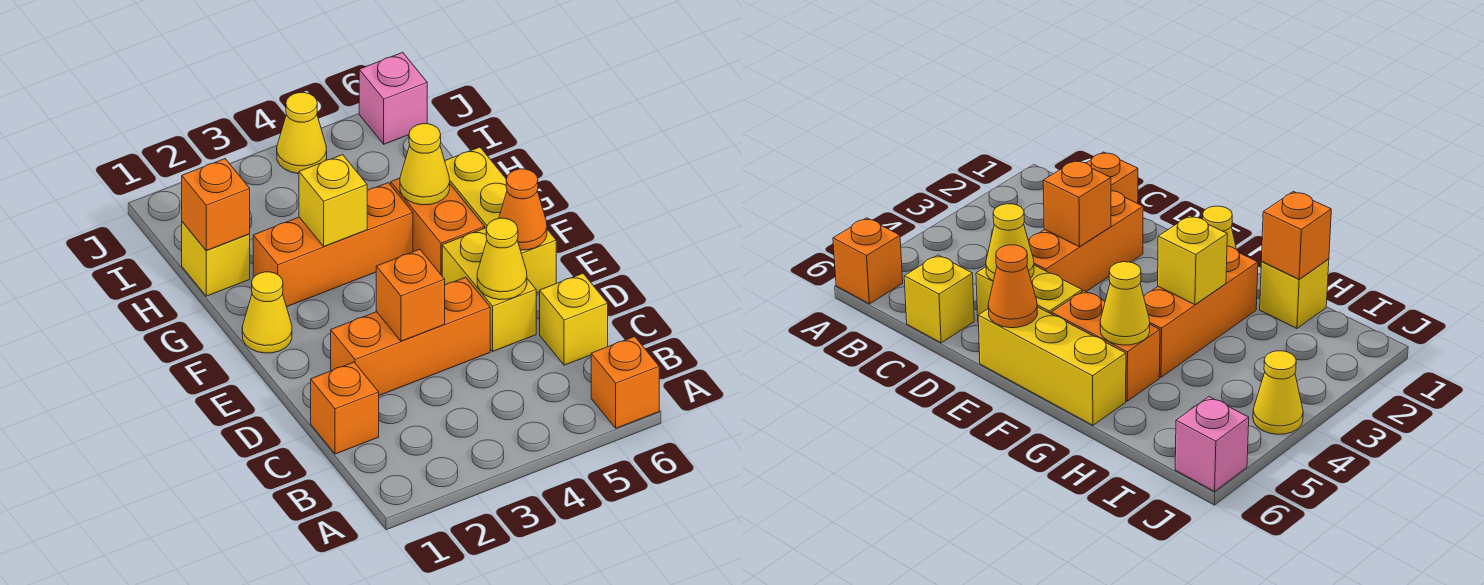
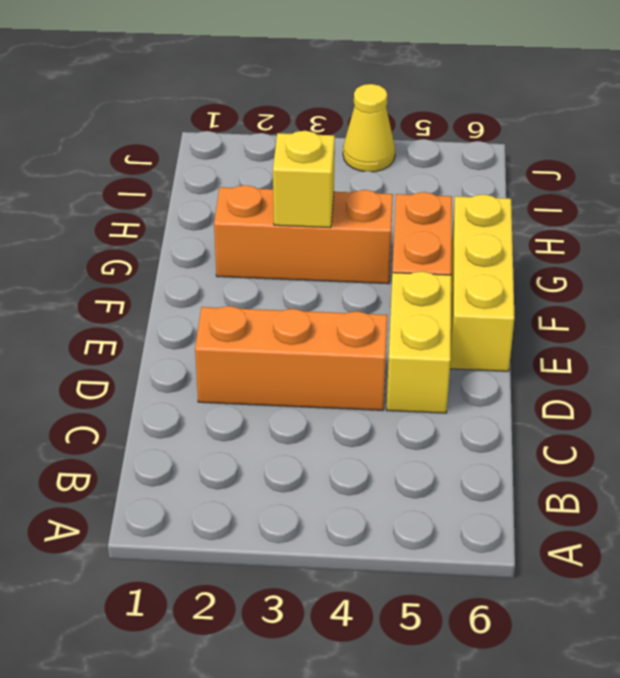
none -> orange brick A6 level 1
none -> orange brick C1 level 1
none -> yellow brick C6 level 1

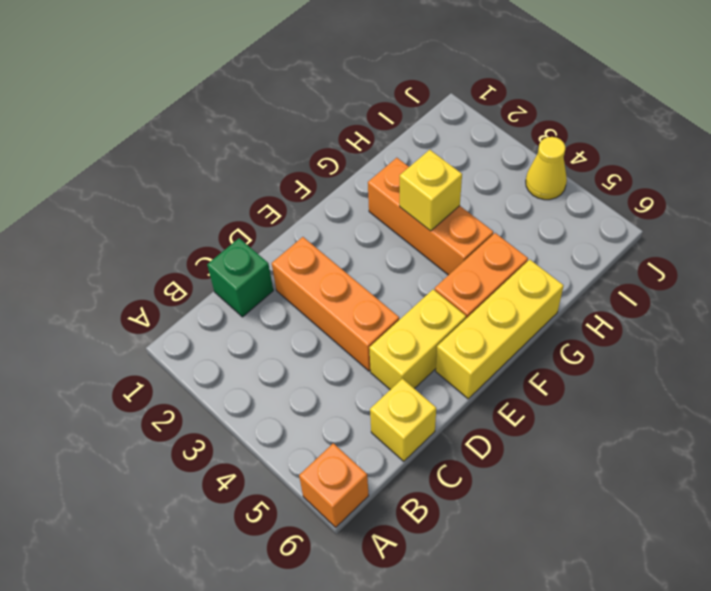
green brick C1 level 1 -> orange brick C1 level 1
none -> yellow cone F1 level 1
none -> yellow brick H1 level 1
none -> pink brick J6 level 1

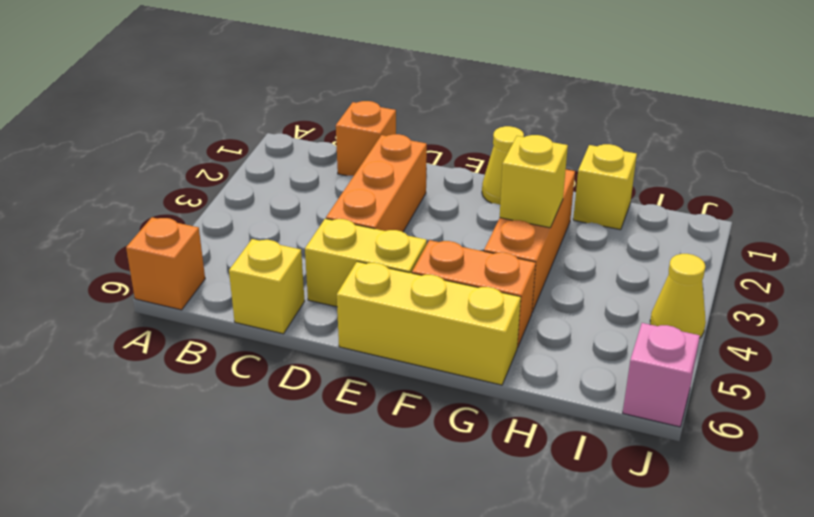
none -> orange brick D3 level 2
none -> yellow cone D5 level 2
none -> orange cone E6 level 2

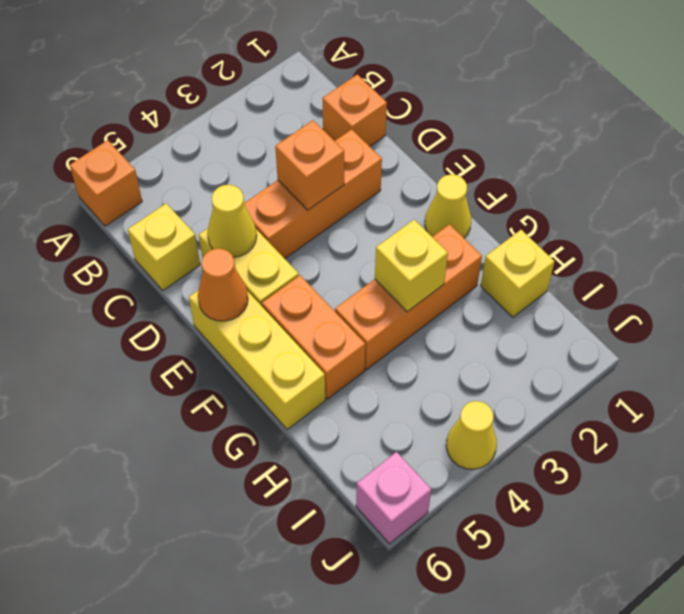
none -> yellow cone G5 level 2
none -> orange brick H1 level 2

